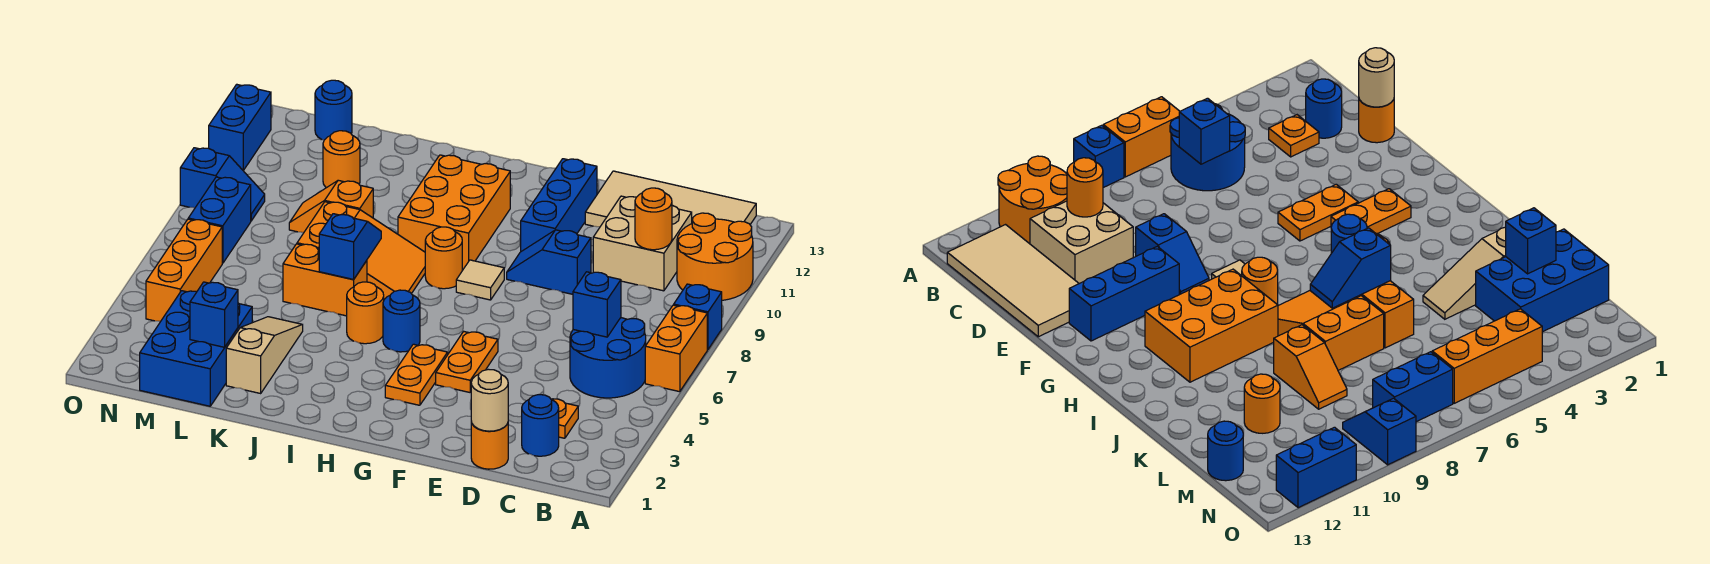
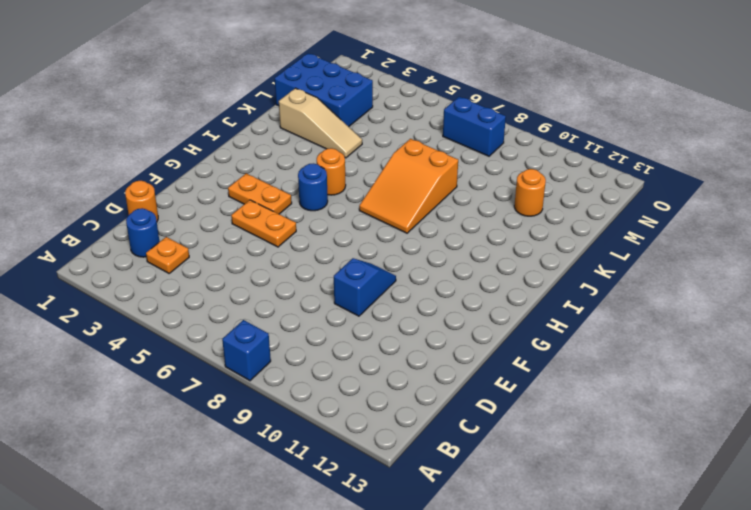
none -> orange brick A6:A7 level 1
none -> orange round brick A10:B11 level 1
none -> blue round brick B5:C6 level 1
none -> tan tile B12:E13 level 1

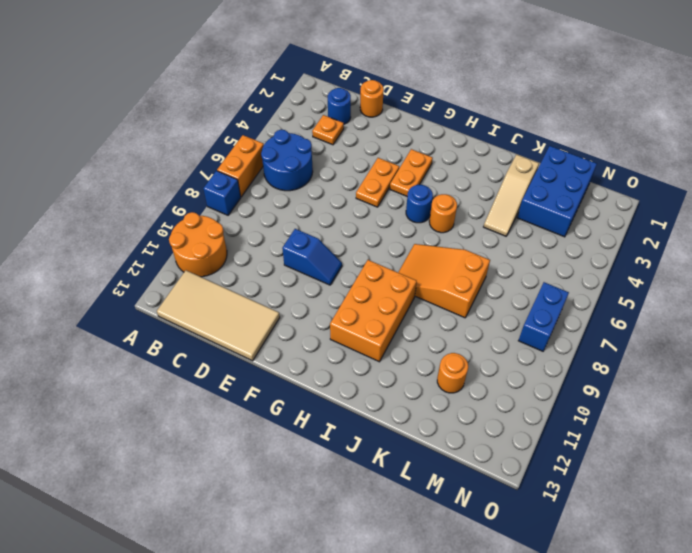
none -> tan brick C10:D11 level 1
none -> blue brick F10:F12 level 1
none -> tan tile G8 level 1
none -> orange round brick H8 level 1

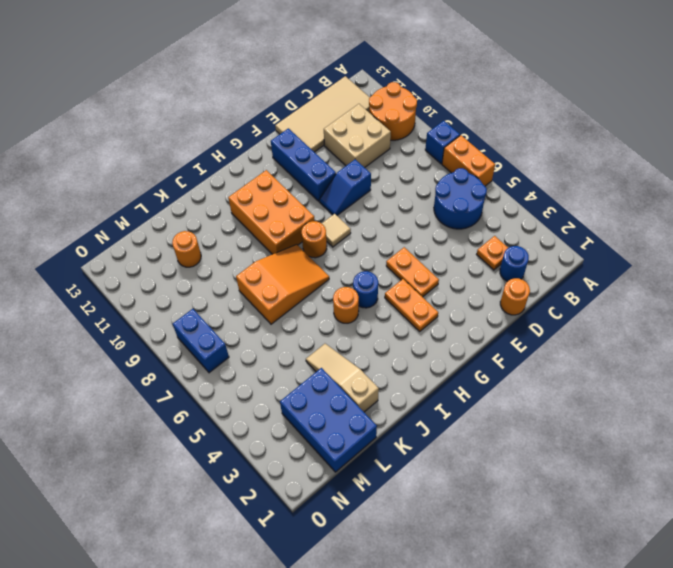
none -> orange brick J6:K6 level 1
none -> orange slope K9:L9 level 1 top K
none -> blue round brick M13 level 1
none -> orange brick N4:N6 level 1

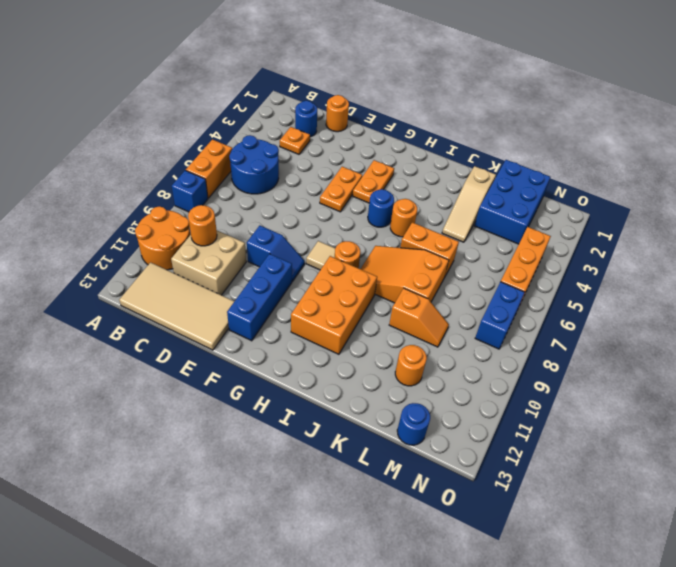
none -> blue slope N9:O9 level 1 top O
none -> blue brick O11:O12 level 1
none -> blue brick C6 level 2
none -> tan round brick D1 level 2

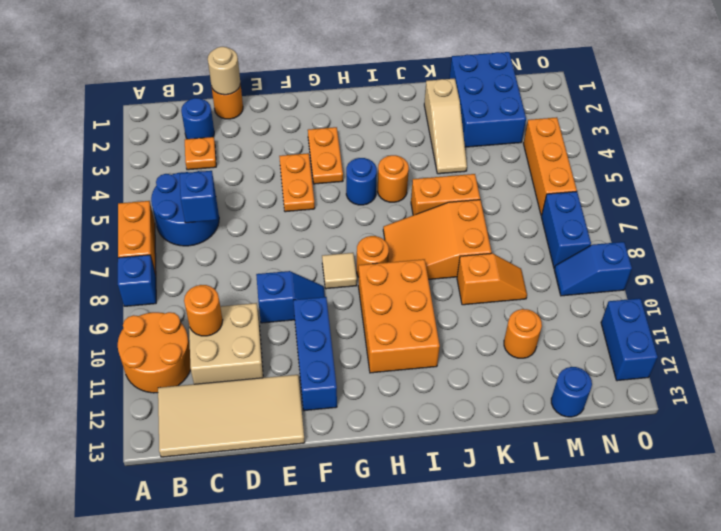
none -> blue slope J6:J7 level 2 top 6
none -> blue brick L2 level 2

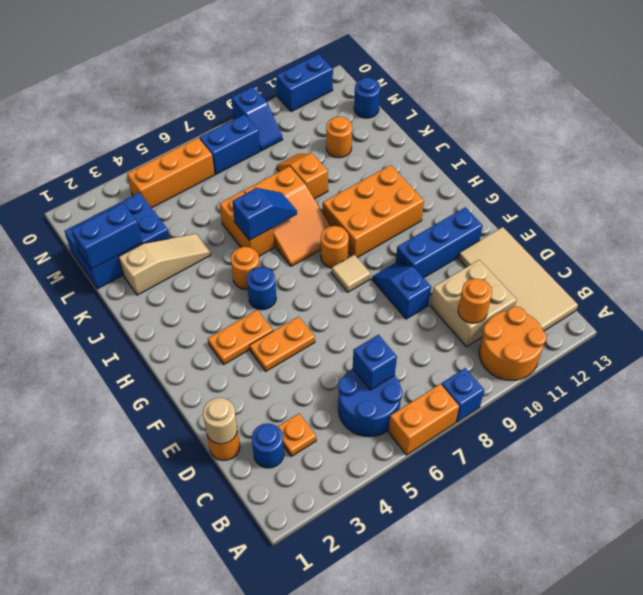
blue brick L1:L2 level 2 -> blue brick L2 level 2

